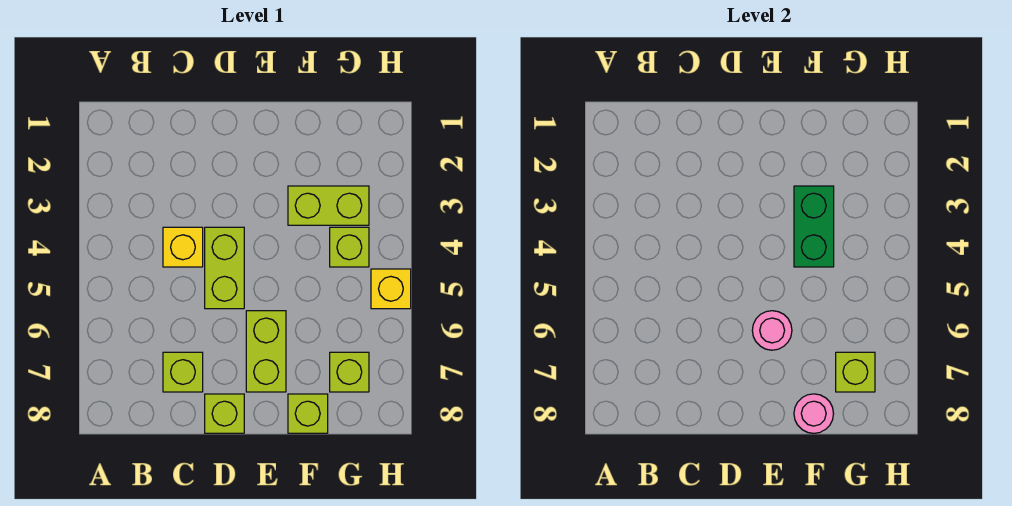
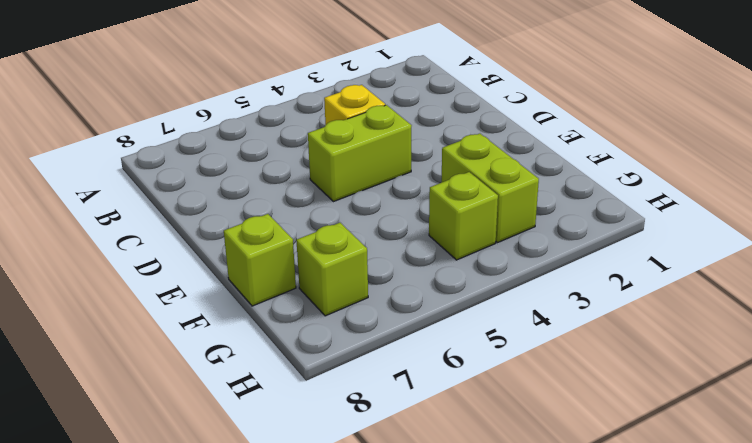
none -> lime brick C7 level 1
none -> lime brick D8 level 1
none -> lime brick E6:E7 level 1

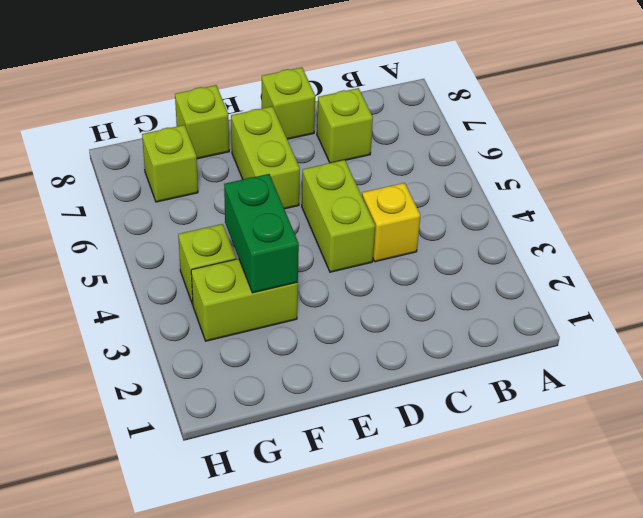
none -> yellow brick H5 level 1
none -> pink round brick E6 level 2
none -> pink round brick F8 level 2

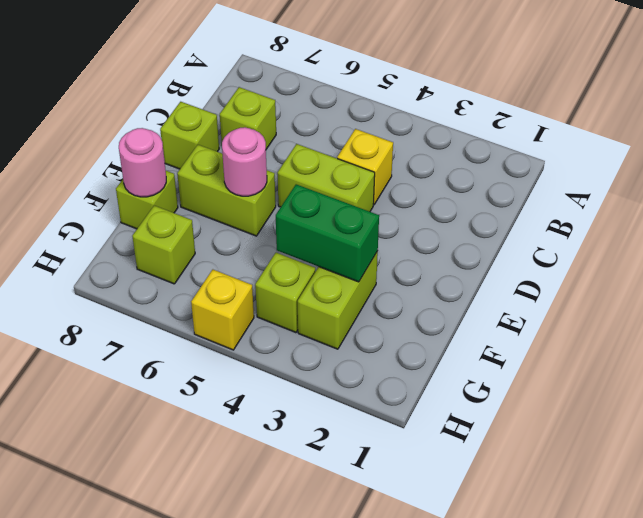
none -> lime brick G7 level 2

